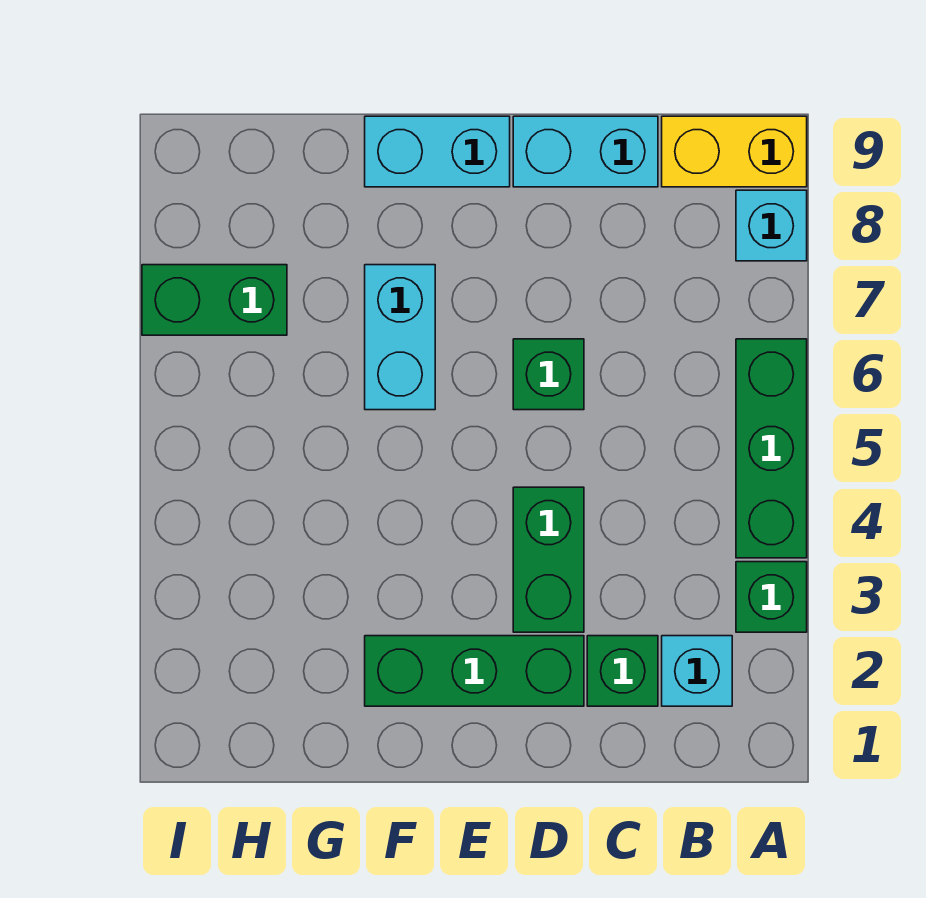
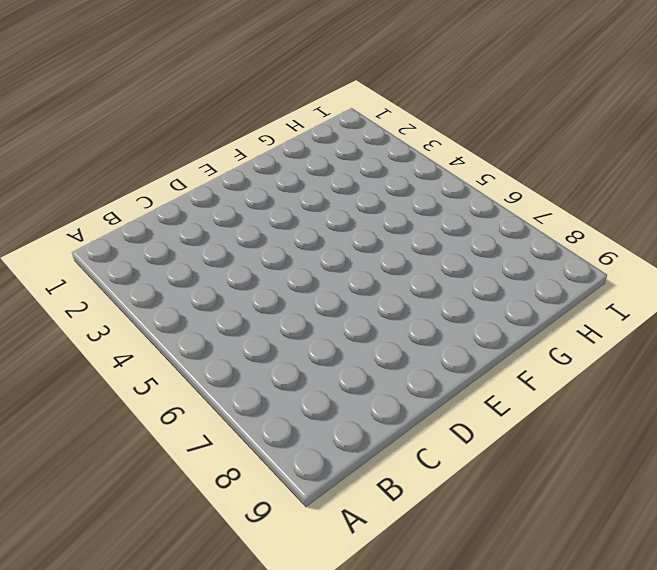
none -> green brick A3 level 1
none -> green brick A4:A6 level 1
none -> cyan brick A8 level 1

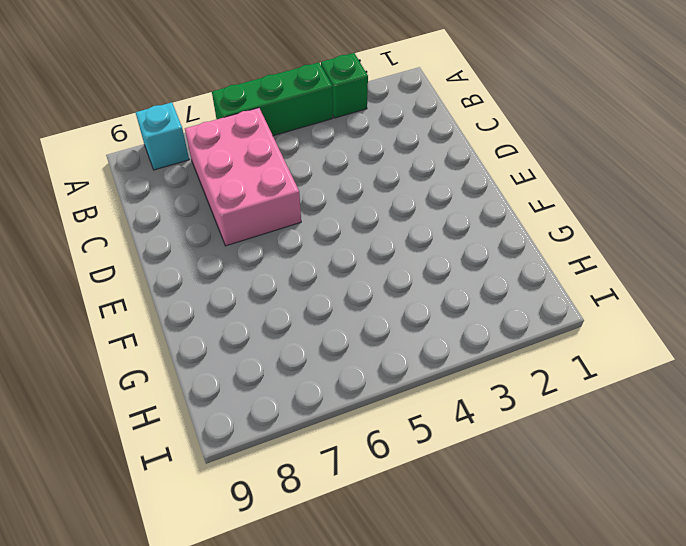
pink brick B6:D7 level 1 -> green brick D6 level 1
none -> yellow brick A9:B9 level 1
none -> cyan brick B2 level 1
none -> green brick C2 level 1

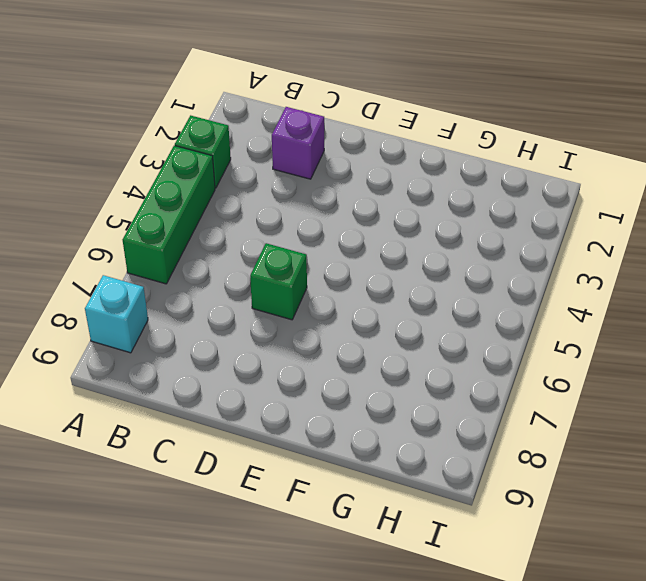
purple brick C2 level 1 -> green brick C2 level 1
none -> yellow brick A9:B9 level 1
none -> cyan brick B2 level 1
none -> cyan brick C9:D9 level 1

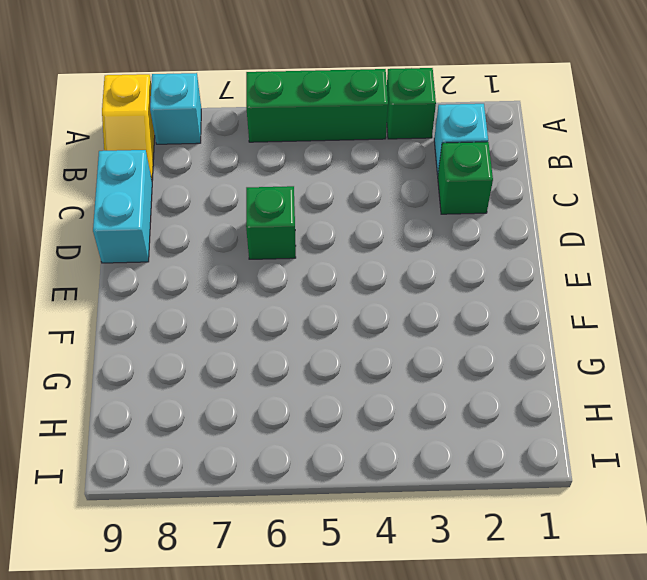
yellow slope A9:B9 level 1 top A -> yellow brick A9:B9 level 1
none -> green brick D2:F2 level 1
none -> green brick D3:D4 level 1
none -> cyan brick E9:F9 level 1

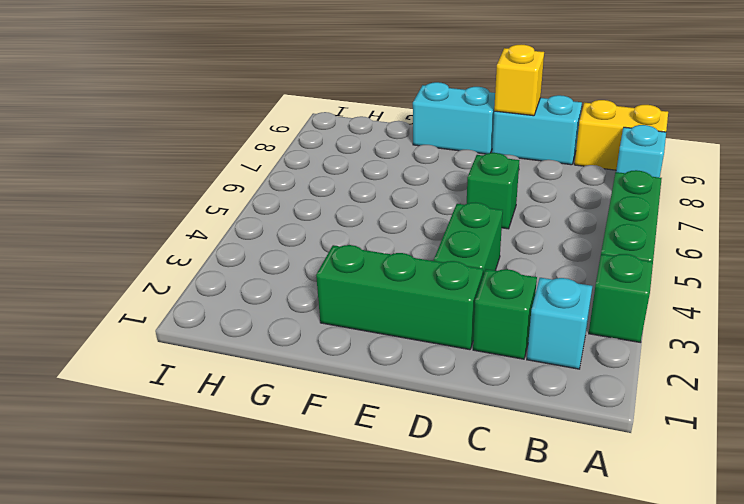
yellow brick D9 level 2 -> none
none -> cyan brick F6:F7 level 1
none -> green brick H7:I7 level 1

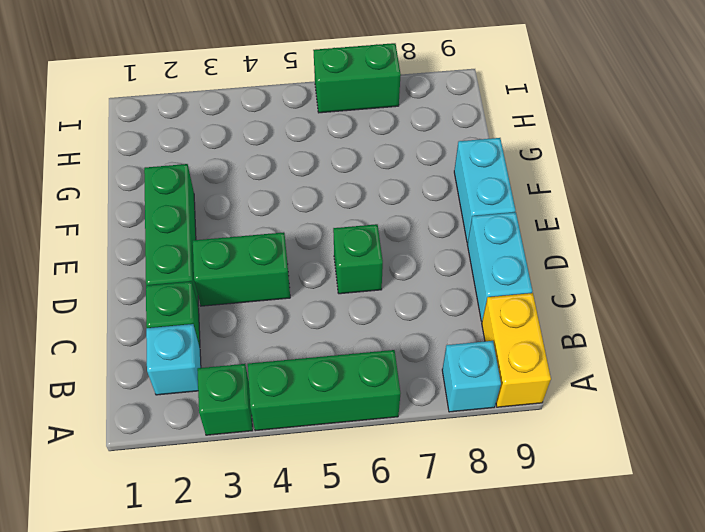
green brick I6:I7 level 1 -> green brick H7:I7 level 1
none -> cyan brick F6:F7 level 1

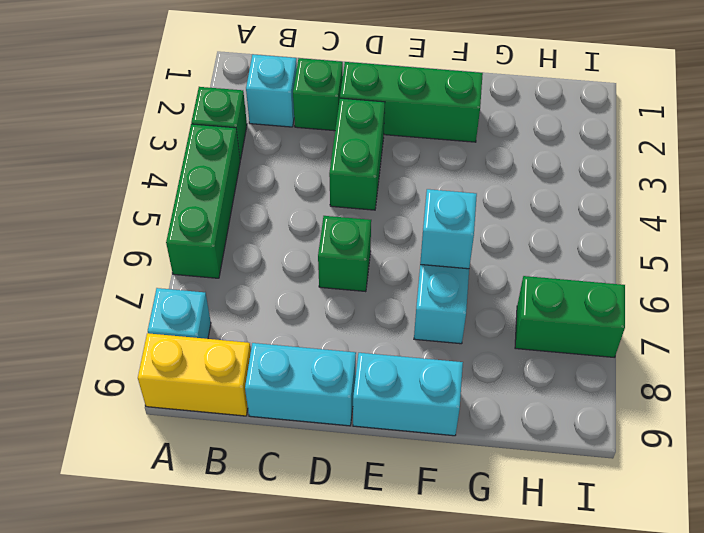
cyan brick F6 level 2 -> none

